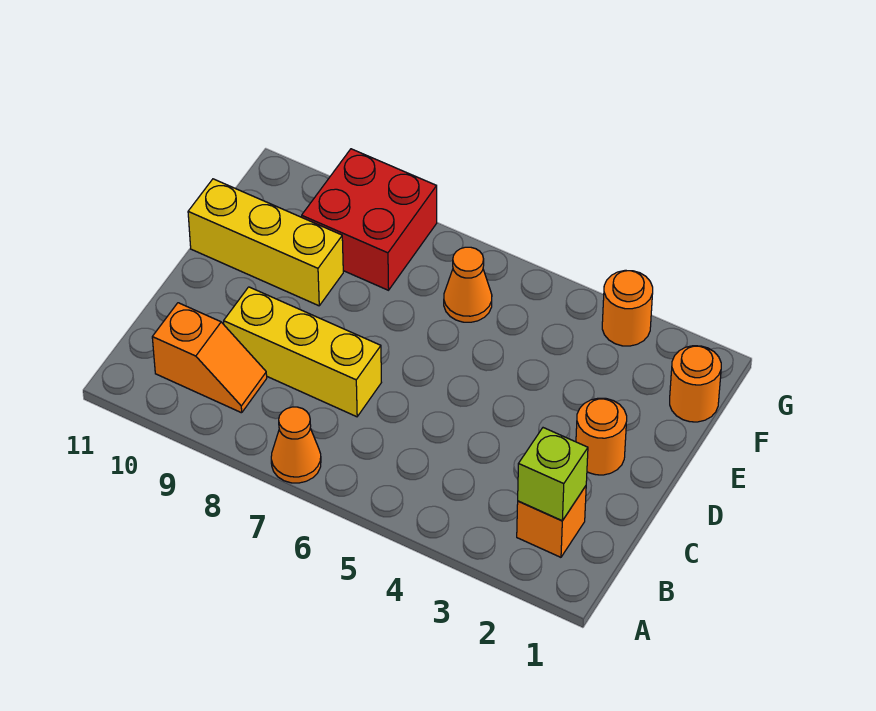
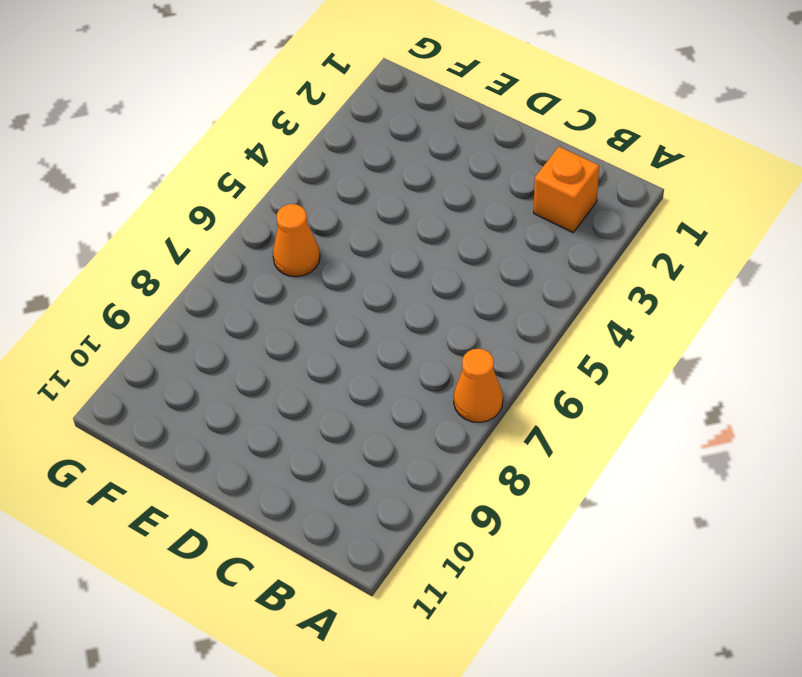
none -> orange slope B9:B10 level 1 top 10
none -> yellow brick C7:C9 level 1

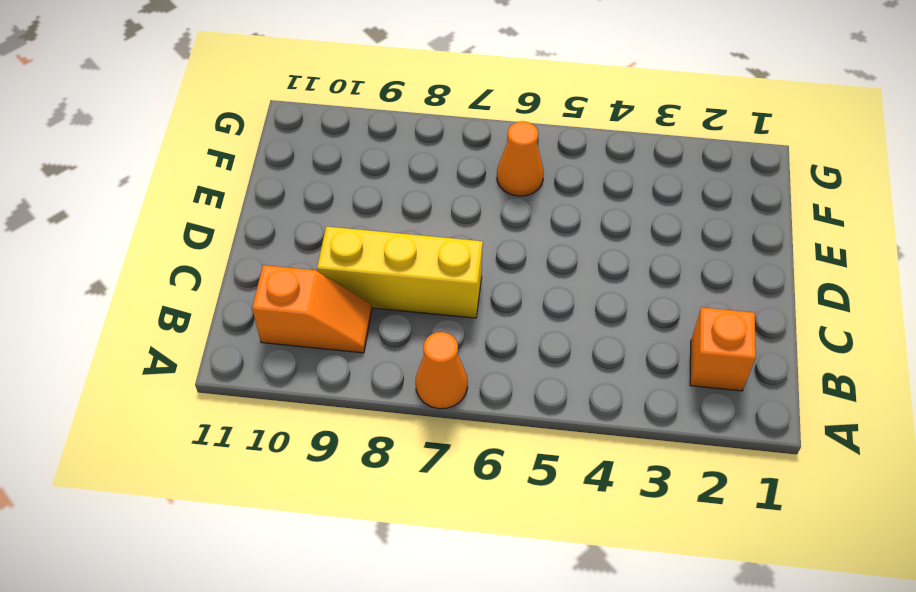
none -> orange round brick D2 level 1
none -> yellow brick E9:E11 level 1

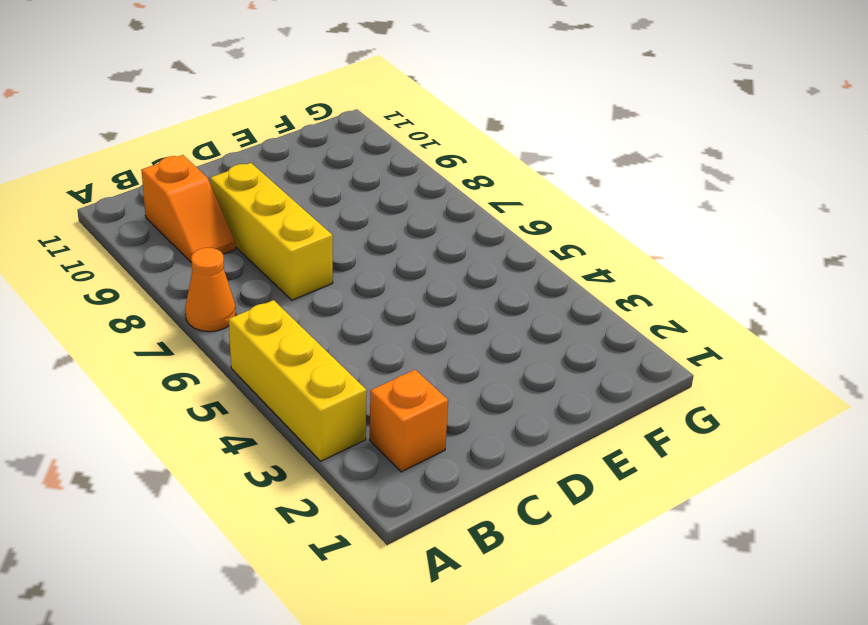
yellow brick A3:A5 level 1 -> yellow brick E9:E11 level 1
none -> orange round brick D2 level 1
none -> orange round brick F1 level 1

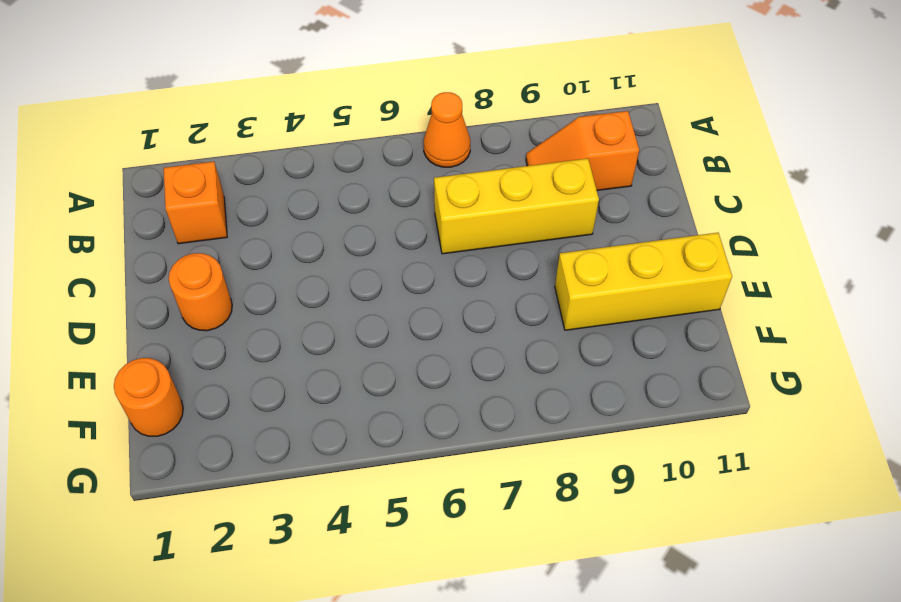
none -> orange cone F6 level 1
none -> red brick F8:G9 level 1

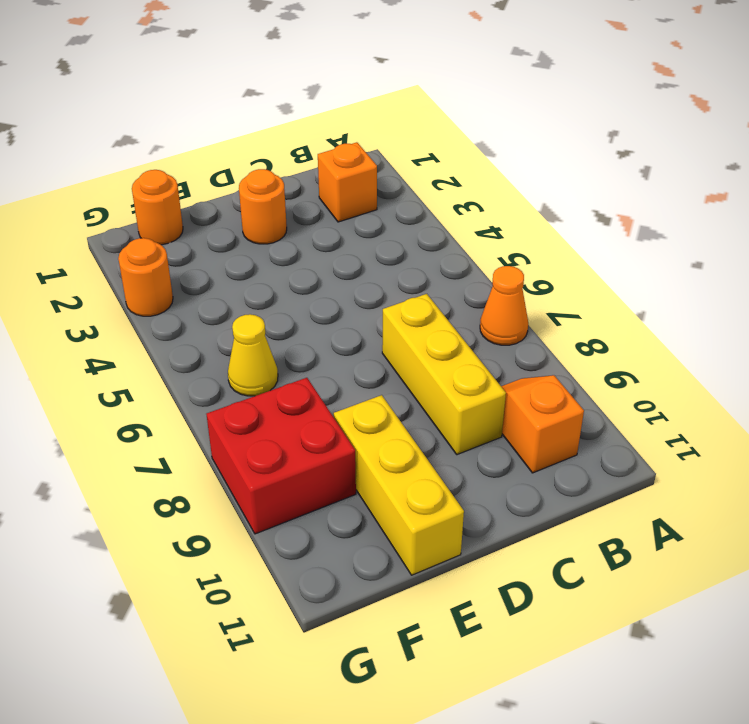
yellow cone F6 level 1 -> orange cone F6 level 1
none -> lime brick B2 level 2

